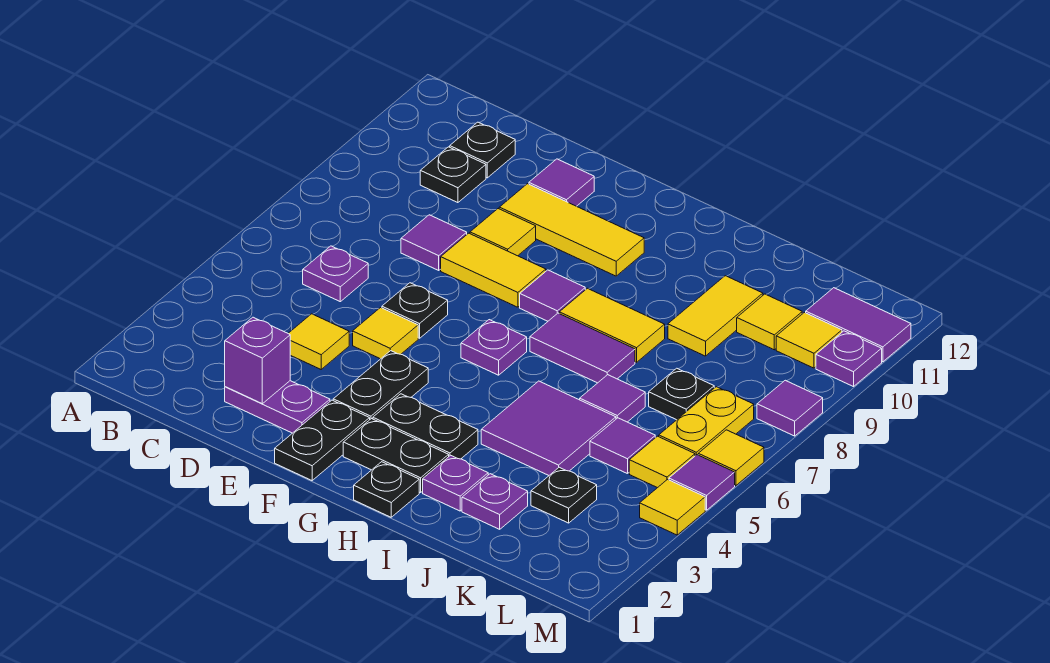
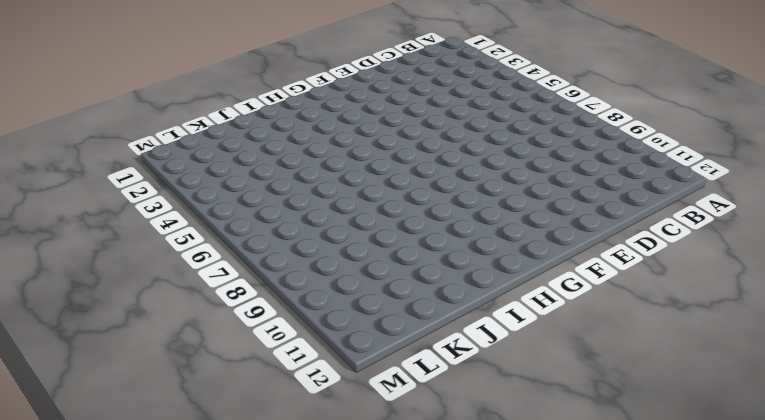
none -> purple plate C6 level 1
none -> black plate C10 level 1
none -> black plate C11 level 1
none -> purple plate D2:E2 level 1

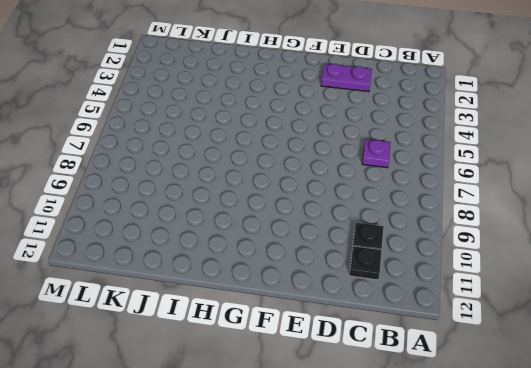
none -> yellow tile D4 level 1
none -> purple tile D8 level 1
none -> yellow tile E5 level 1
none -> black plate E6 level 1

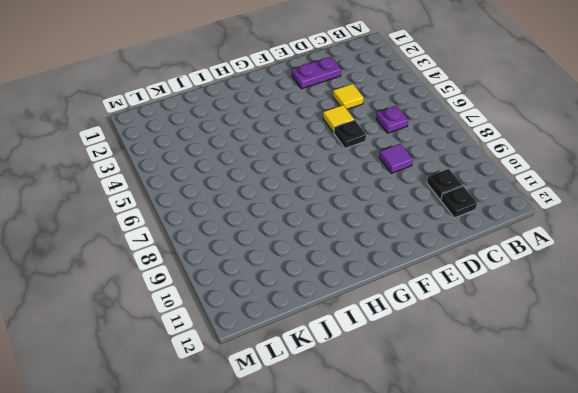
none -> yellow tile E8:F8 level 1
none -> yellow tile E9 level 1
none -> yellow tile E10:G10 level 1
none -> purple tile E11 level 1

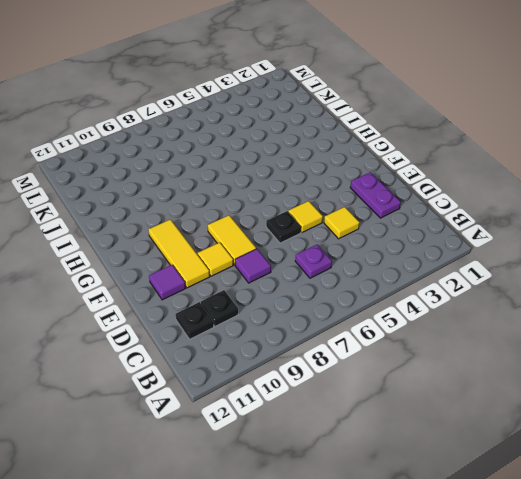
none -> black plate F1:F2 level 1
none -> black plate F3:F4 level 1
none -> black plate G2:H2 level 1
none -> black plate G3:H3 level 1

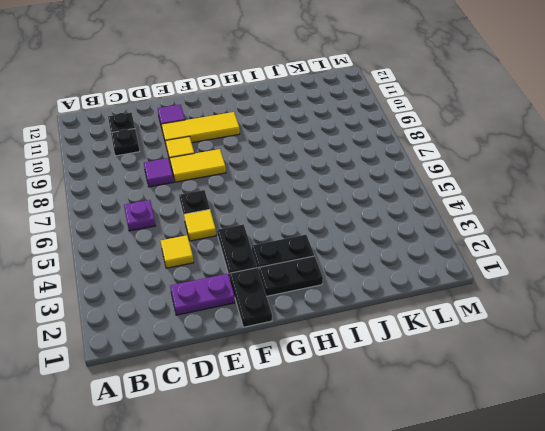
none -> purple plate G6 level 1
none -> purple tile G8 level 1
none -> black plate H1 level 1
none -> purple tile H7:I7 level 1

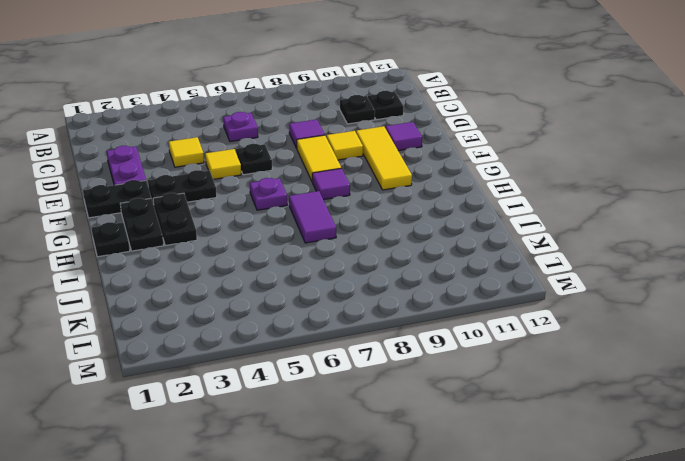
none -> yellow tile H8:I8 level 1
none -> purple plate I2 level 1
none -> purple tile I4:J5 level 1
none -> purple plate J2 level 1

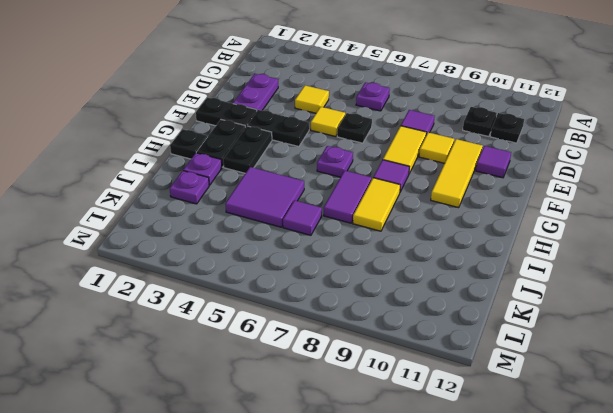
none -> yellow tile J9:J10 level 1
none -> black plate K3 level 1
none -> purple tile K5 level 1
none -> black plate K7 level 1

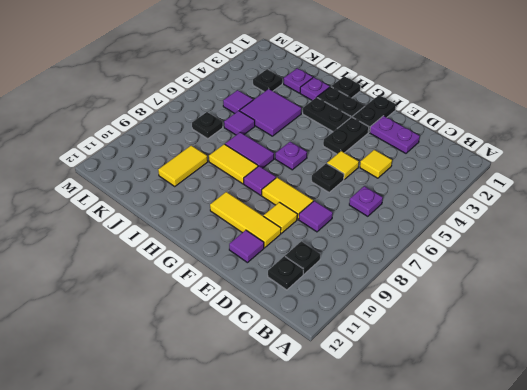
none -> yellow tile K10 level 1
none -> yellow tile L5 level 1
none -> yellow plate L6:L7 level 1
none -> yellow tile L10 level 1

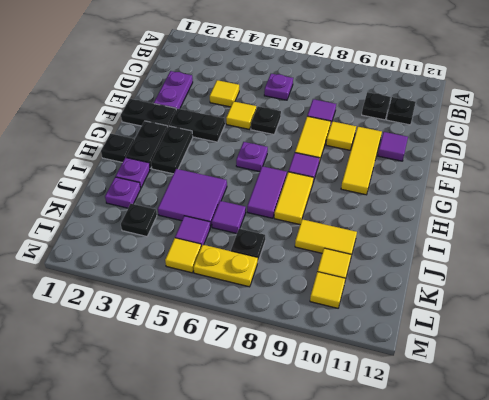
none -> purple tile L11:M11 level 1
none -> yellow tile M4 level 1
none -> purple tile M5 level 1
none -> yellow tile M6 level 1

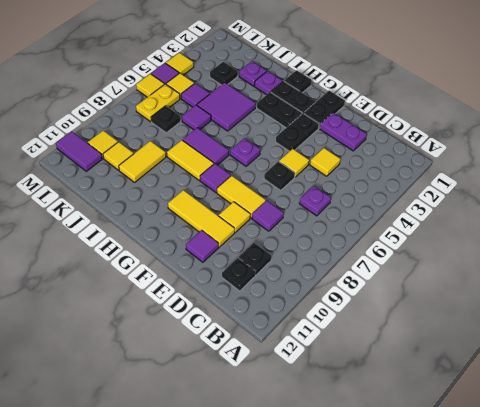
none -> purple tile M8 level 1
none -> purple plate M10 level 1
none -> purple brick D2 level 2

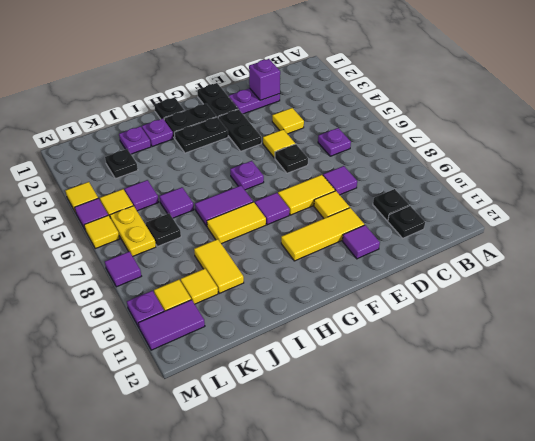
none -> purple tile I4:J5 level 1

